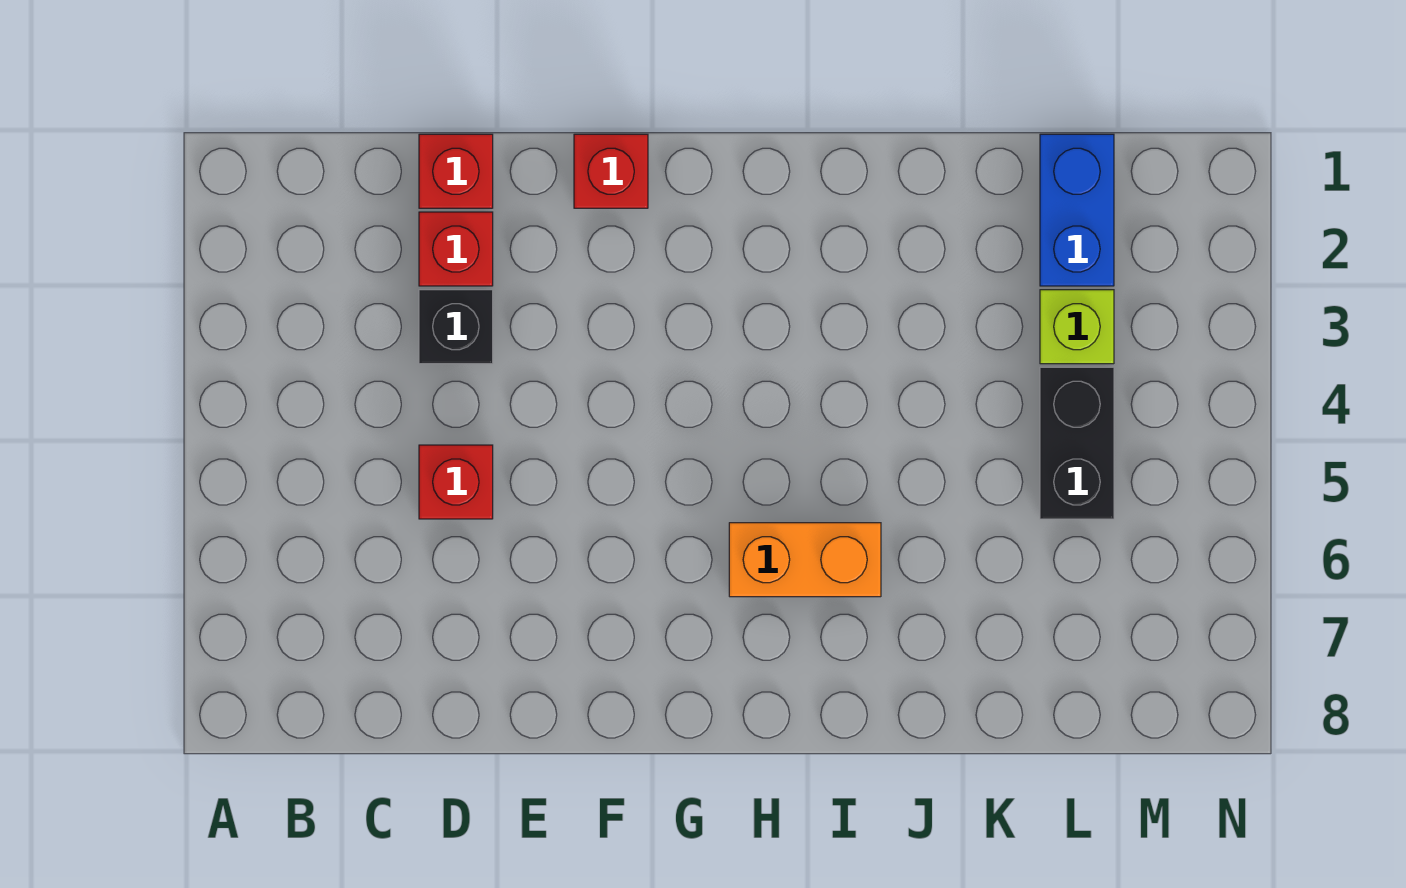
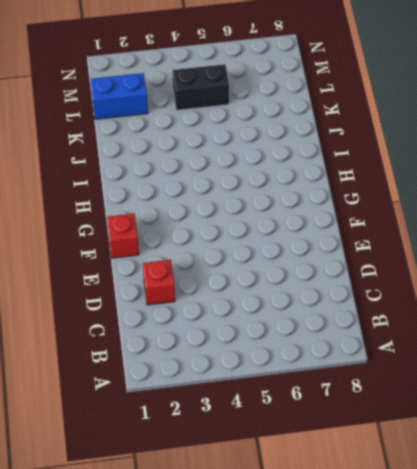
none -> red brick D1 level 1
none -> black brick D3 level 1

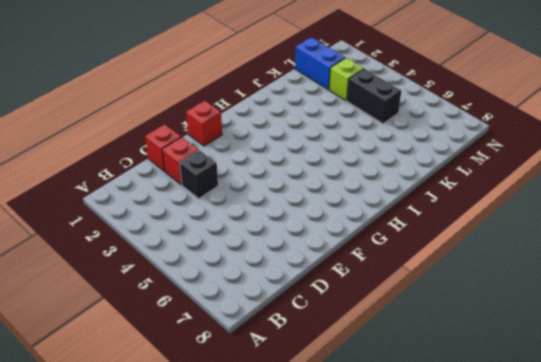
none -> red brick D5 level 1
none -> orange brick H6:I6 level 1

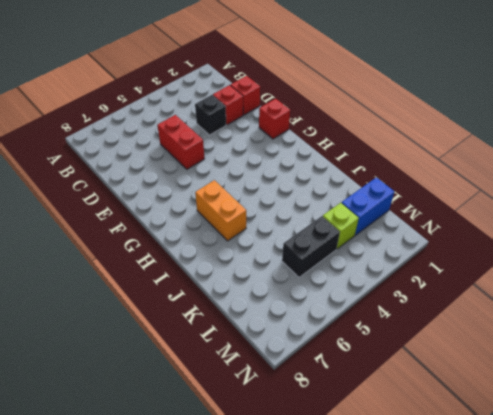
red brick D5:E5 level 1 -> red brick D5 level 1

